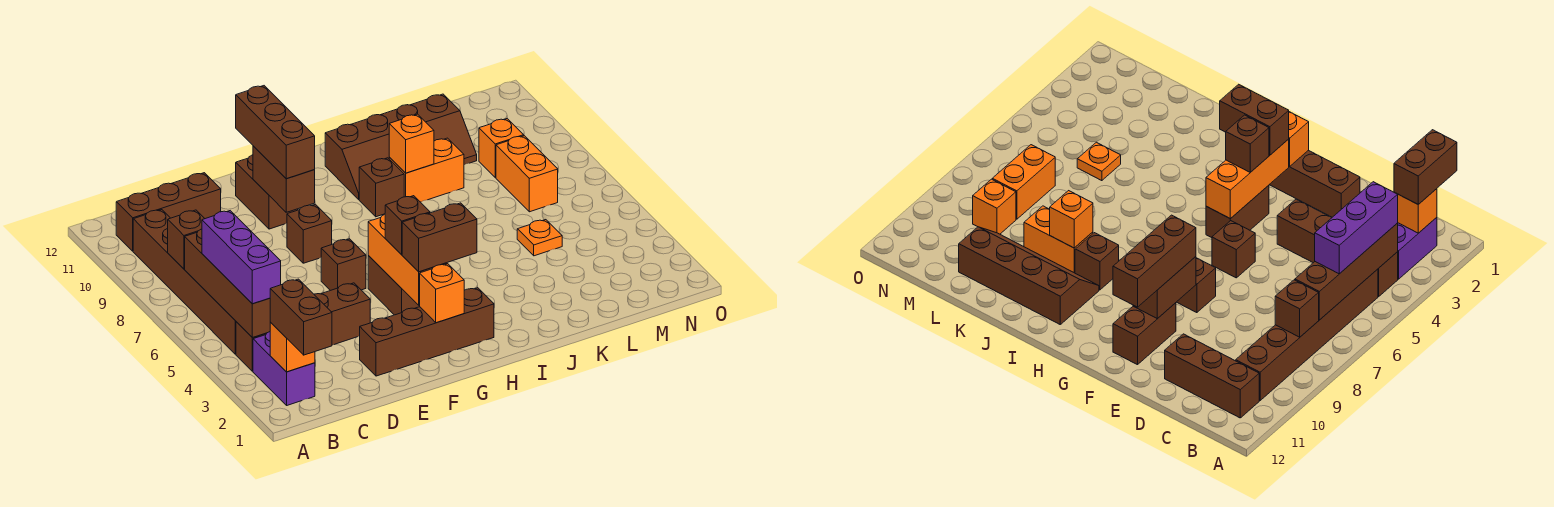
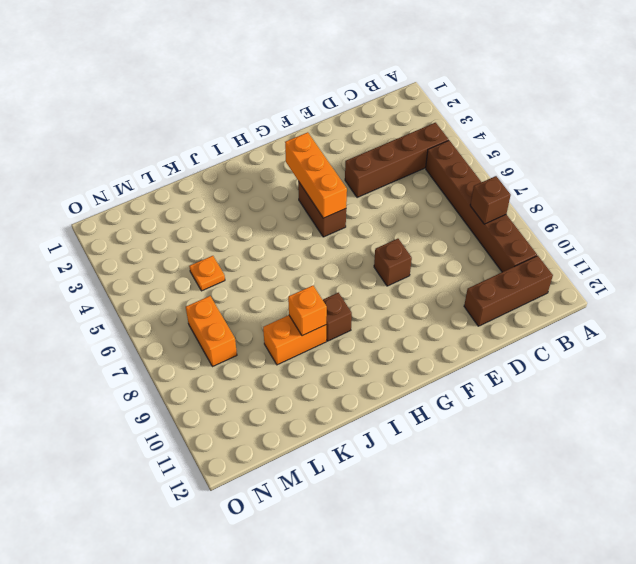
none -> purple brick B2:B3 level 1
none -> brown brick E2:H2 level 1
none -> brown brick F6 level 1

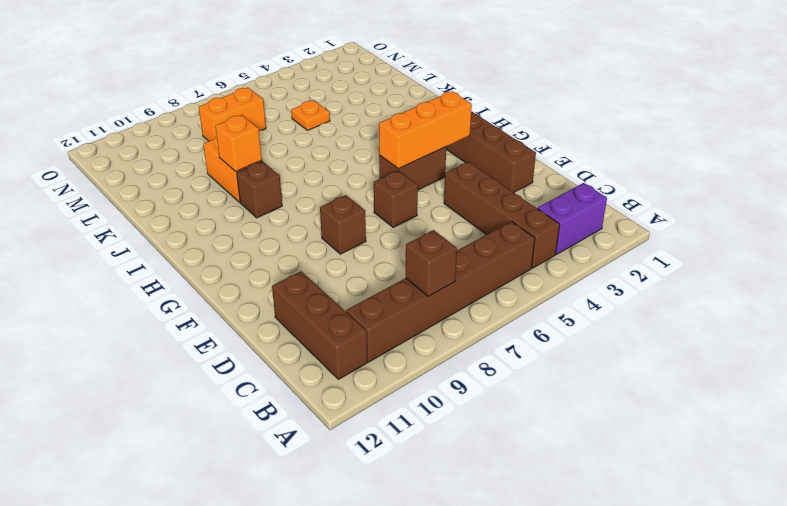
none -> brown brick F10:F11 level 1
none -> brown slope I10:L11 level 1 top 11
none -> orange brick M9 level 1

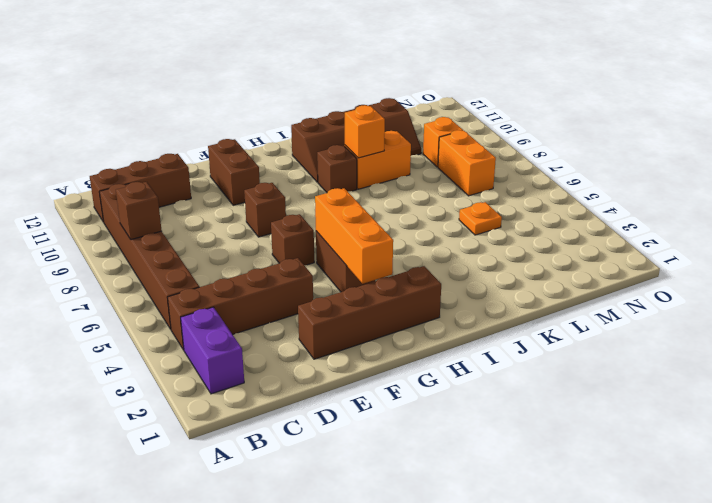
none -> orange brick B2 level 2
none -> brown brick B4:B7 level 2
none -> brown brick F9:F10 level 2

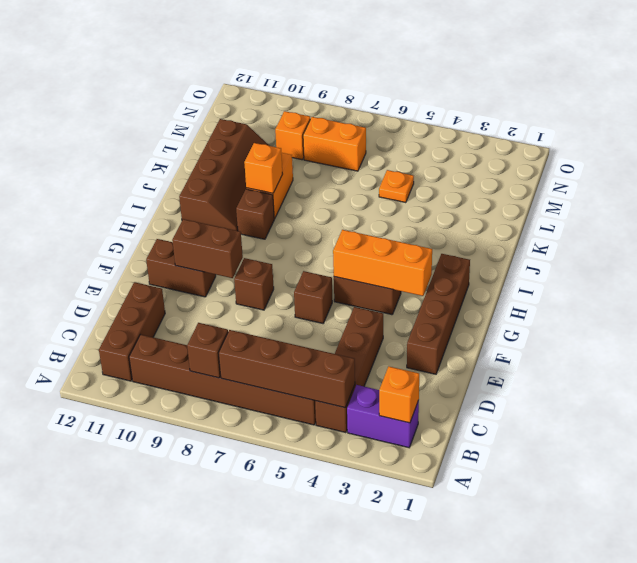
none -> orange brick G2 level 2
none -> brown brick B1:B2 level 3
none -> purple brick B4:B6 level 3

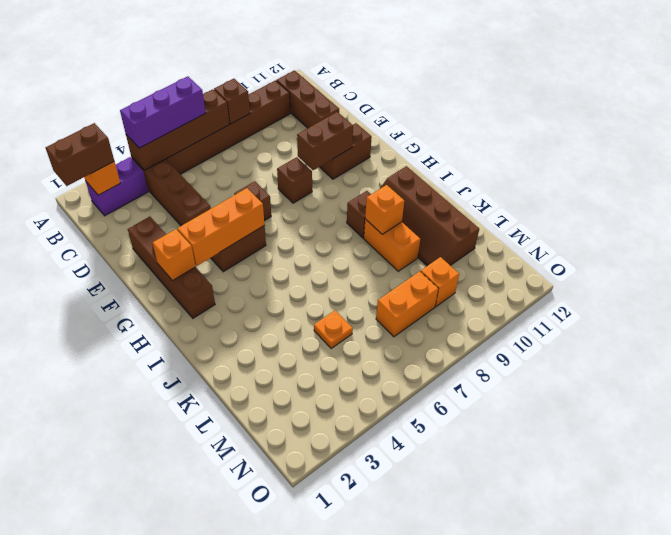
none -> brown brick F9:F11 level 3
none -> brown brick G3:H3 level 3
none -> brown brick G4 level 3

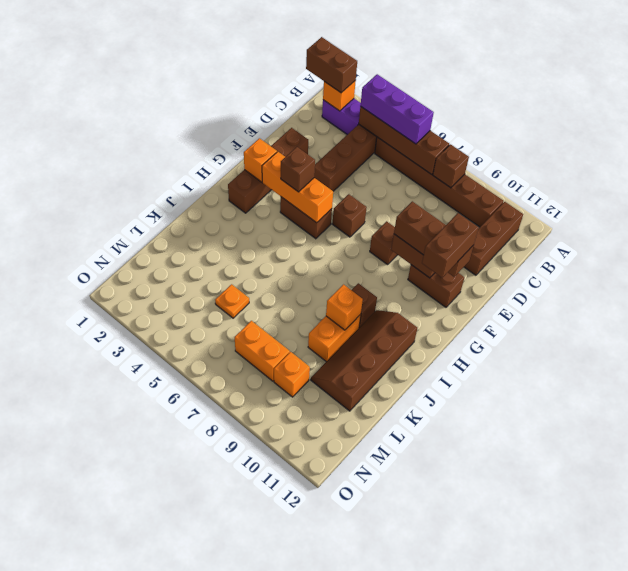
brown brick F11:G11 level 4 -> brown brick G3:H3 level 3

